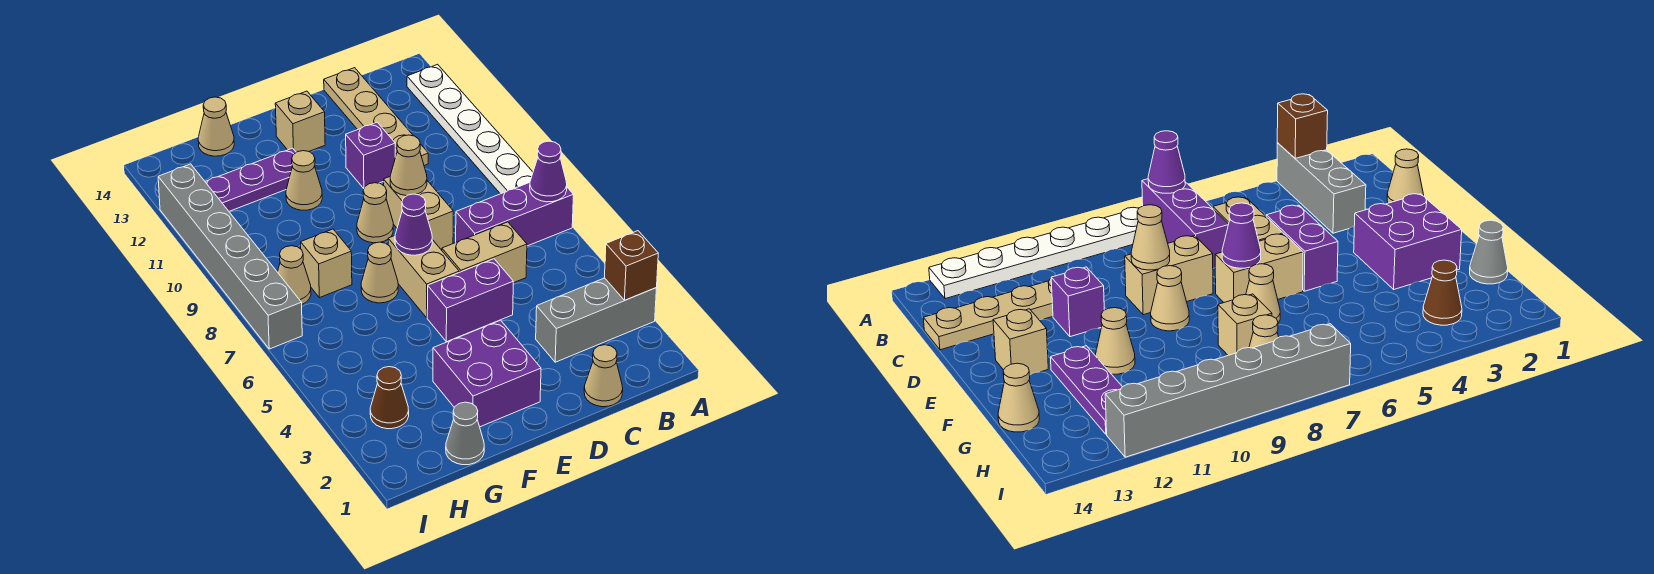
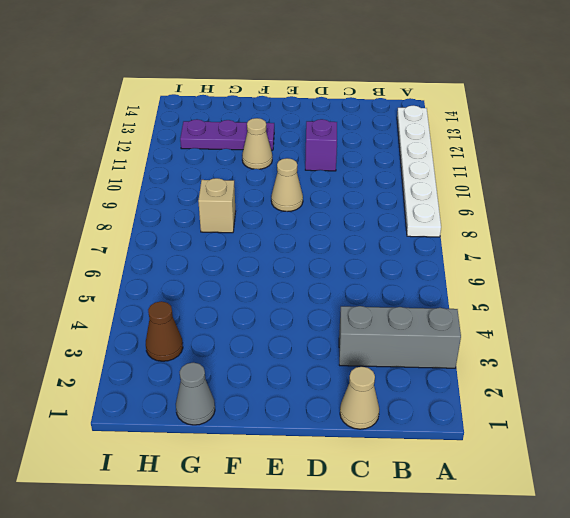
none -> purple brick A7:C7 level 1
none -> tan brick C6:D6 level 1
none -> tan plate C11:C14 level 1

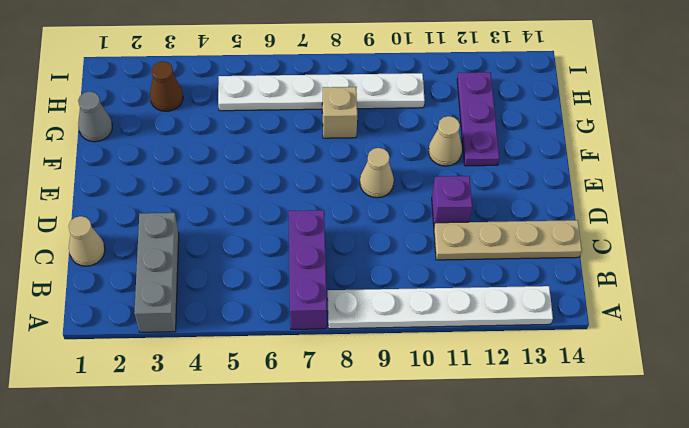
white plate H5:H10 level 1 -> tan cone H8 level 1
none -> tan brick C6:D6 level 1
none -> purple brick D5:E5 level 1
none -> tan brick D8:D9 level 1

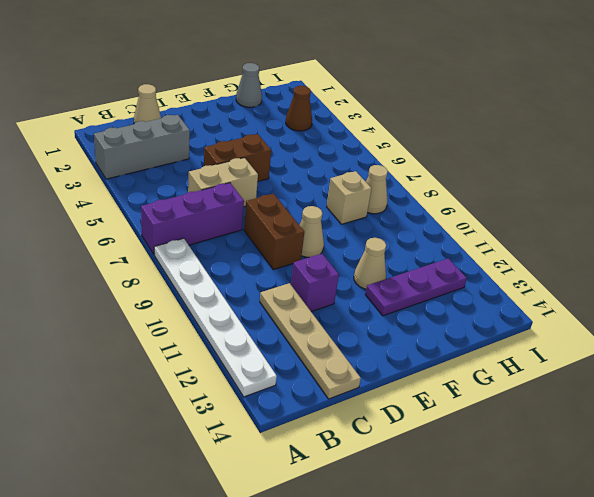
brown brick D5:E5 level 1 -> purple brick D5:E5 level 1
brown brick D8:D9 level 1 -> tan brick D8:D9 level 1
none -> purple brick E2:F3 level 1
none -> tan brick E6:E7 level 1
none -> tan brick E13 level 1

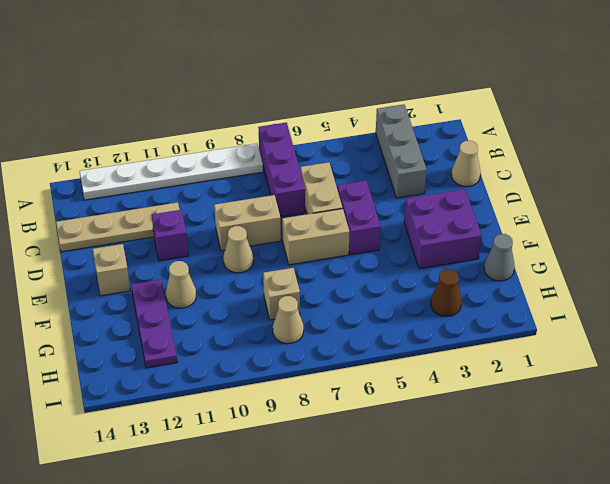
none -> tan cone F7 level 1
none -> tan cone G14 level 1
none -> grey brick I7:I12 level 1

